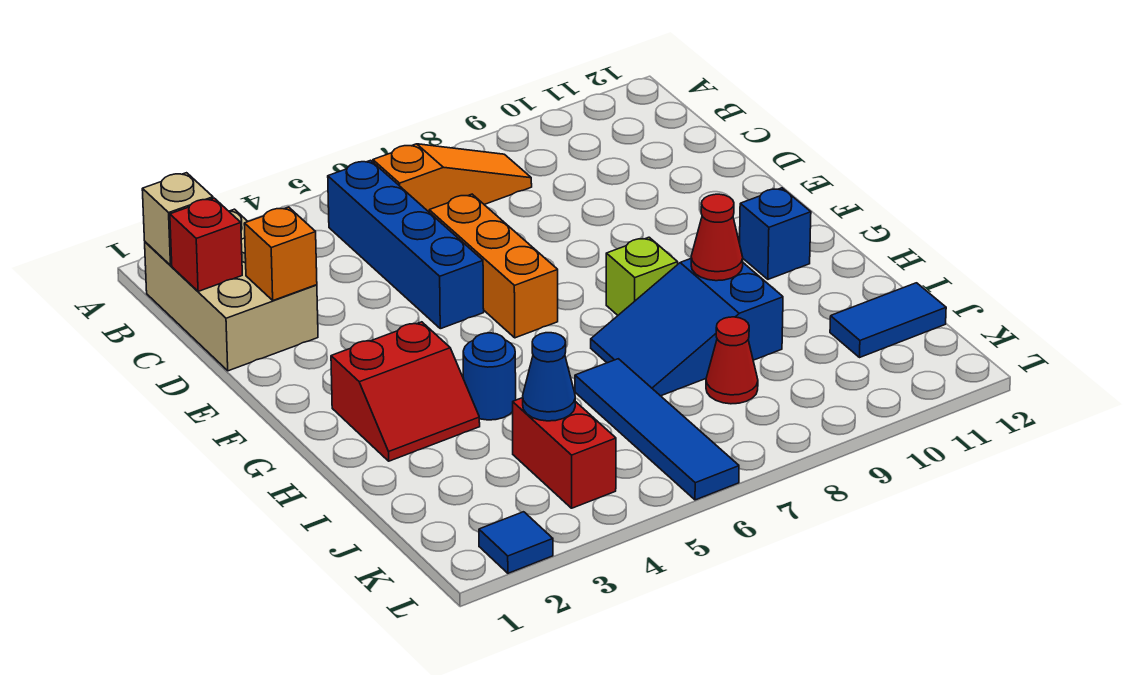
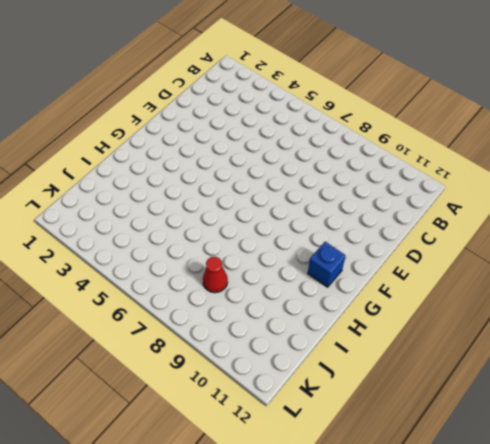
none -> tan brick B1:D2 level 1
none -> blue brick B5:E5 level 1
none -> orange slope B6:B8 level 1 top 6

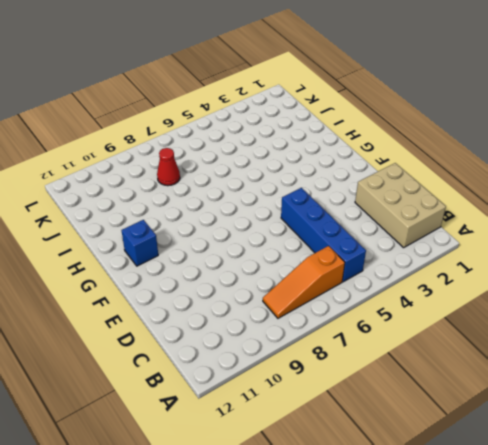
none -> orange brick D6:F6 level 1
none -> red slope G2:H3 level 1 top G
none -> lime brick G8 level 1

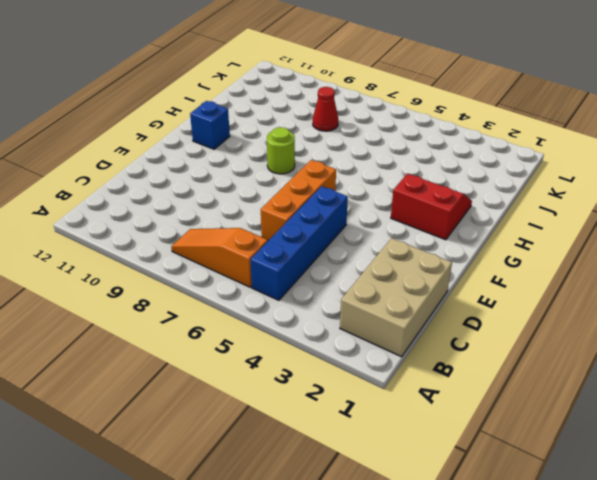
lime round brick G8 level 1 -> lime brick G8 level 1
none -> blue round brick H4 level 1
none -> blue slope H7:I9 level 1 top 9
none -> blue tile I6:L6 level 1

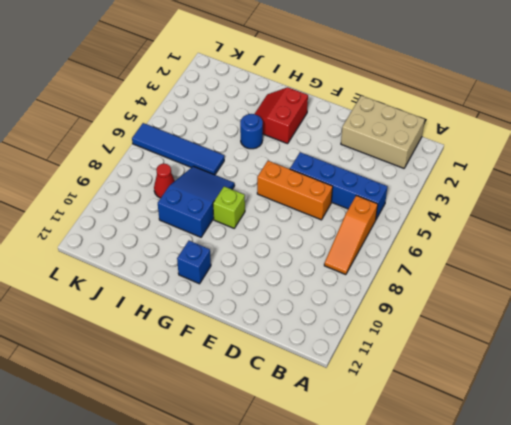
none -> red brick J4:K4 level 1
none -> blue tile J11:J12 level 1
none -> blue tile L2 level 1

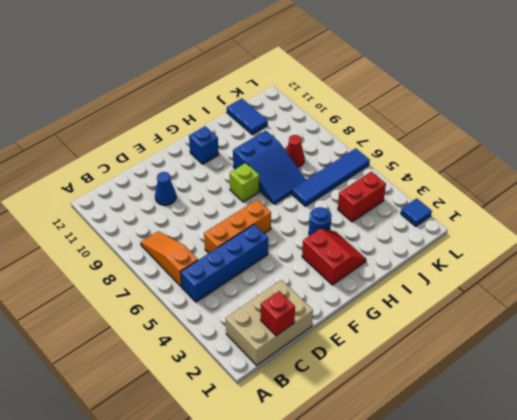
blue cone D10 level 1 -> blue cone J4 level 2
none -> tan brick B1 level 2
none -> orange brick D2 level 2
none -> red cone H9 level 2

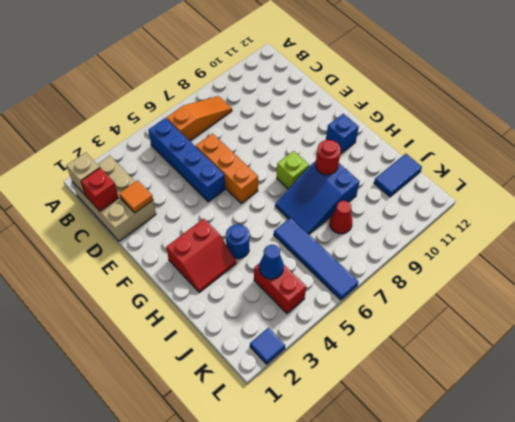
orange tile D2 level 2 -> orange brick D2 level 2
red round brick H9 level 2 -> red cone H9 level 2

